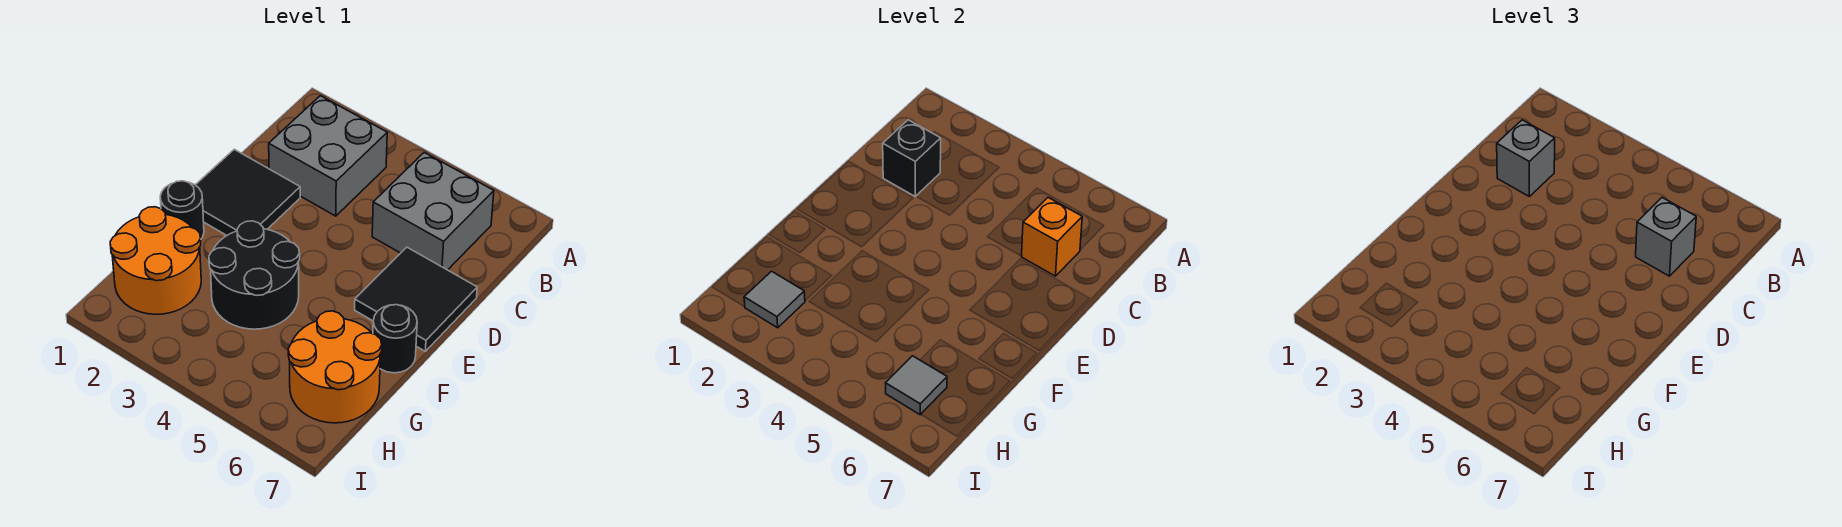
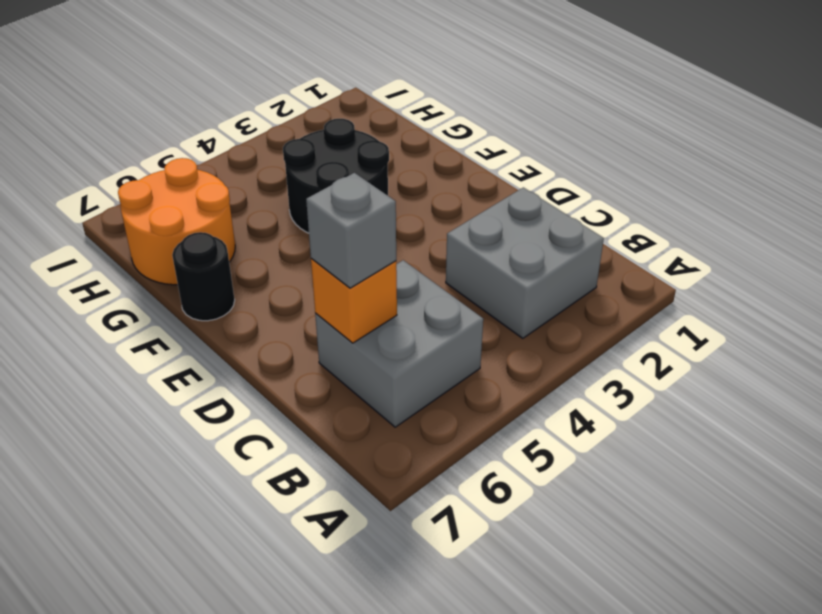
none -> black tile D1:E2 level 1
none -> black tile D6:E7 level 1
none -> black round brick F1 level 1

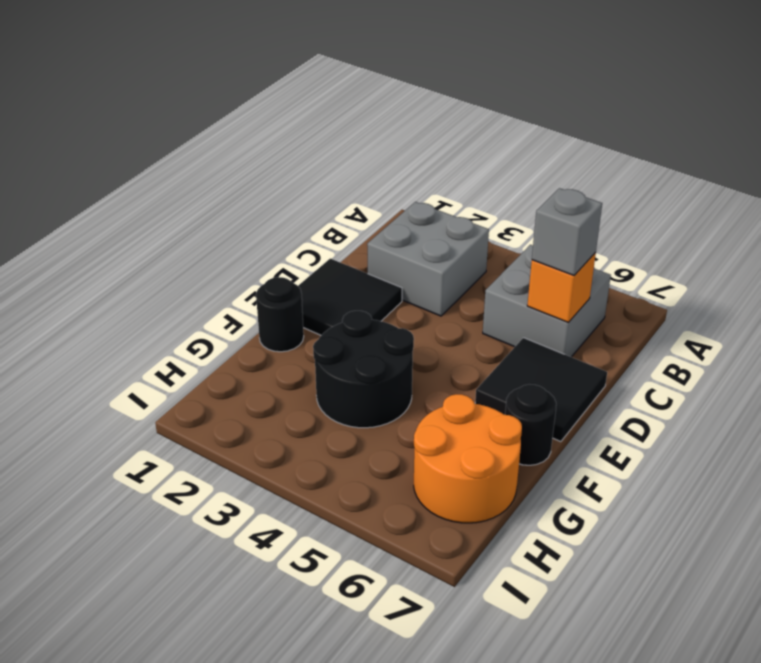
none -> orange round brick G1:H2 level 1
none -> black brick C2 level 2
none -> grey tile H2 level 2

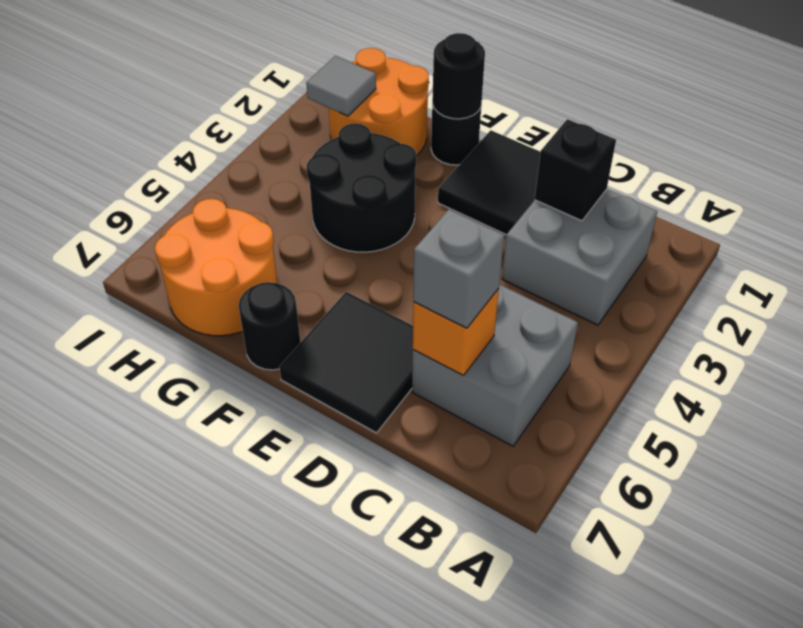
black round brick F1 level 2 -> none
none -> grey tile H6 level 2
none -> grey brick C2 level 3

